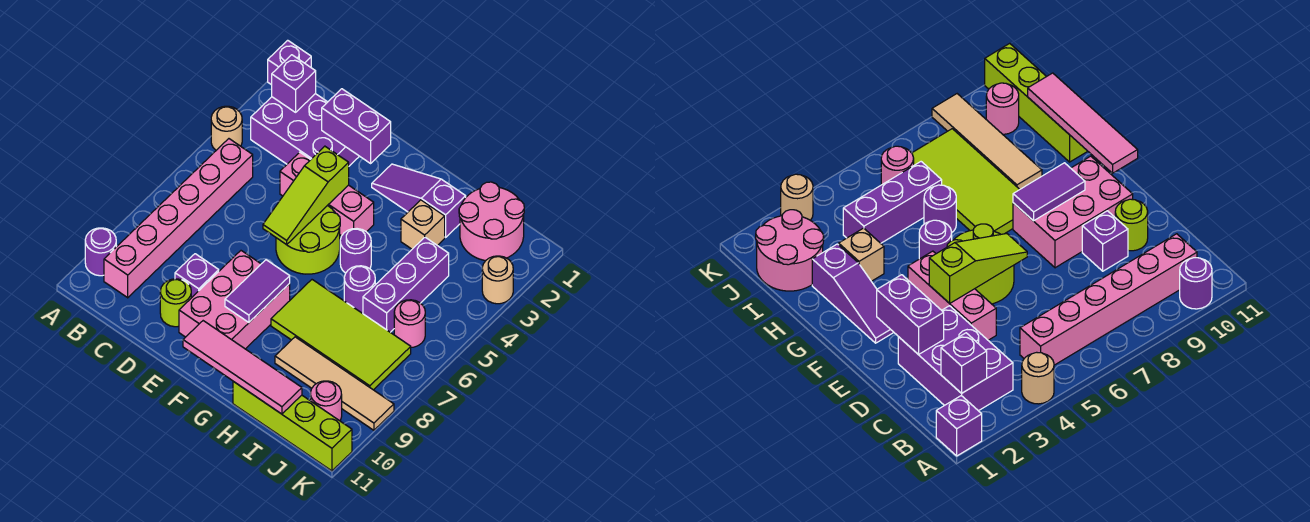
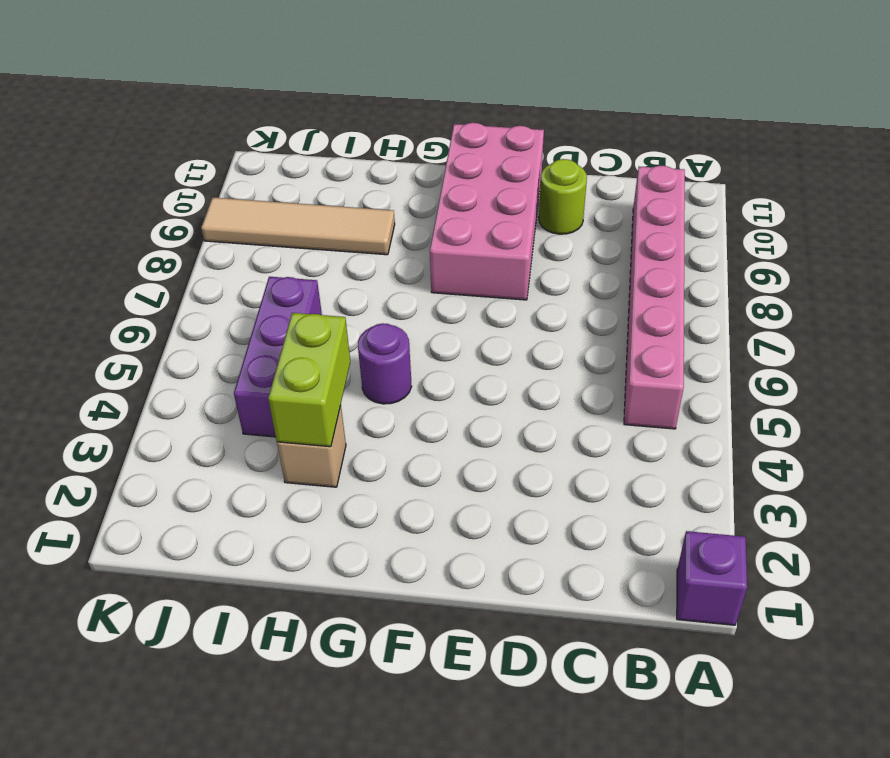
pink brick E8:F11 level 1 -> pink brick E8:F10 level 1
lime brick H3:H4 level 2 -> none
none -> tan round brick A4 level 1
none -> purple round brick A10 level 1
none -> purple brick B2:D3 level 1

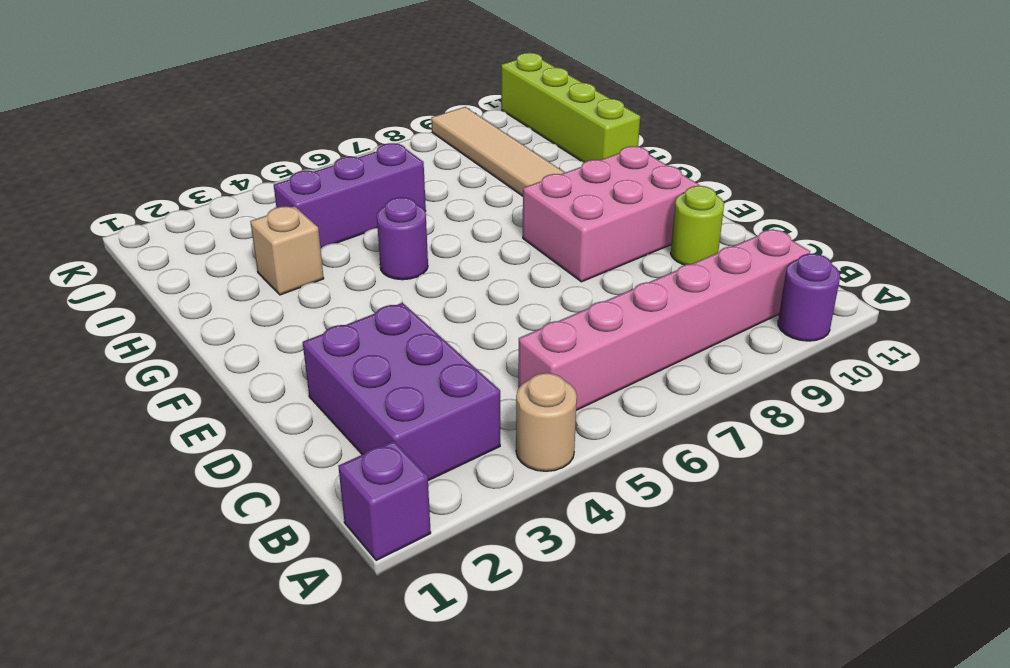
none -> pink brick D4:F4 level 1
none -> purple brick D9 level 1
none -> lime round brick E5:F6 level 1

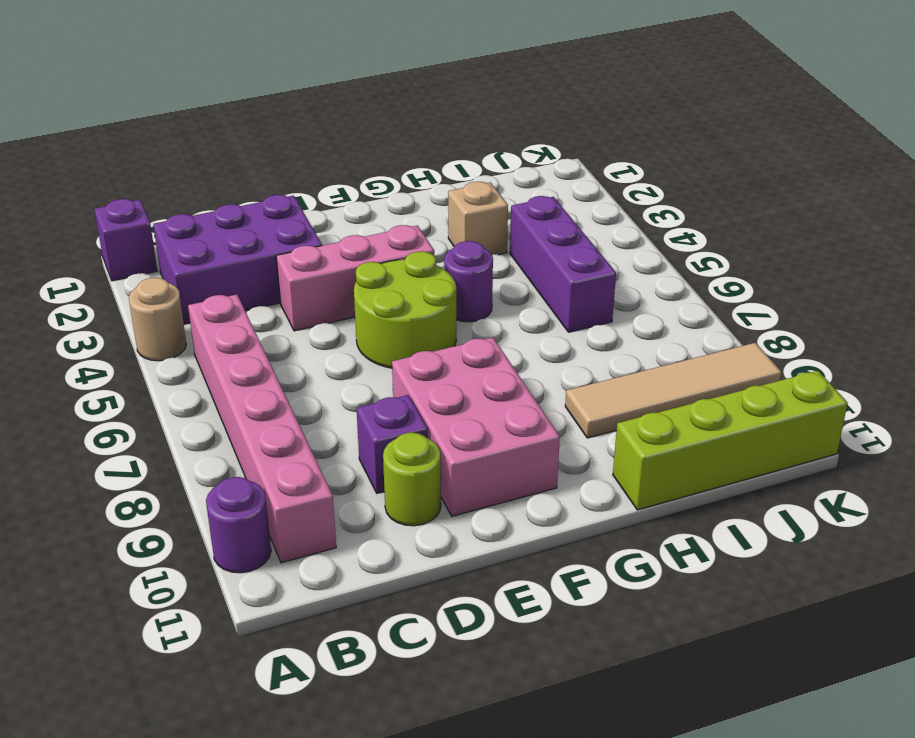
none -> purple slope F2:H2 level 1 top H
none -> lime tile G7:J8 level 1
none -> purple round brick H6 level 1

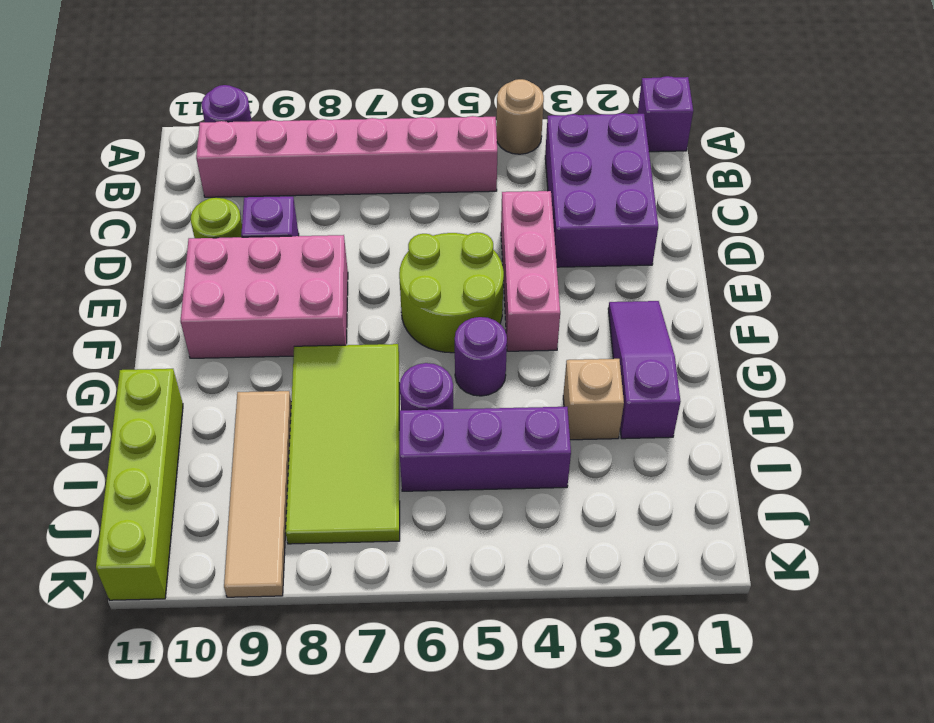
none -> pink round brick I1:J2 level 1
none -> pink round brick J6 level 1
none -> pink round brick J10 level 1

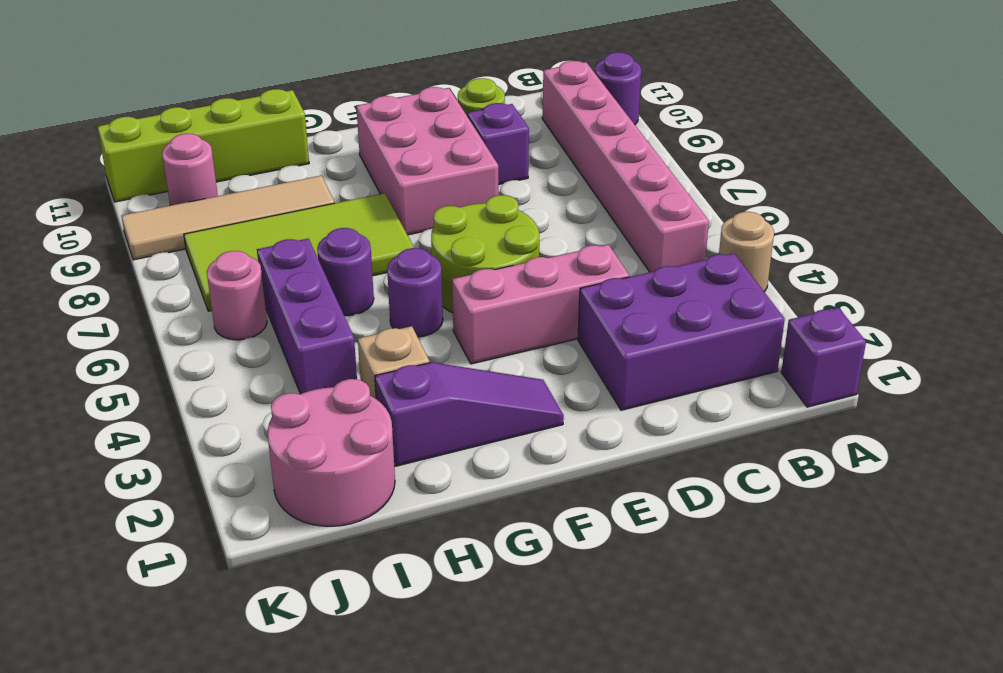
none -> tan round brick K3 level 1
none -> purple brick B2 level 2
none -> purple brick D2:E2 level 2

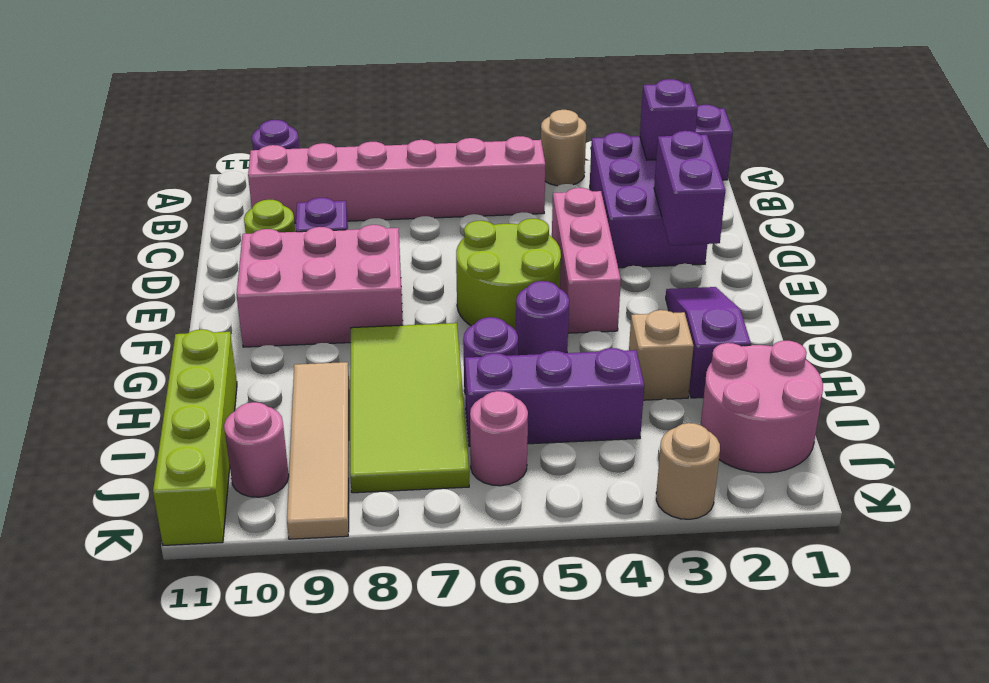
none -> lime slope E4:E6 level 2 top 4
none -> purple tile F8:F9 level 2
none -> pink tile F11:I11 level 2

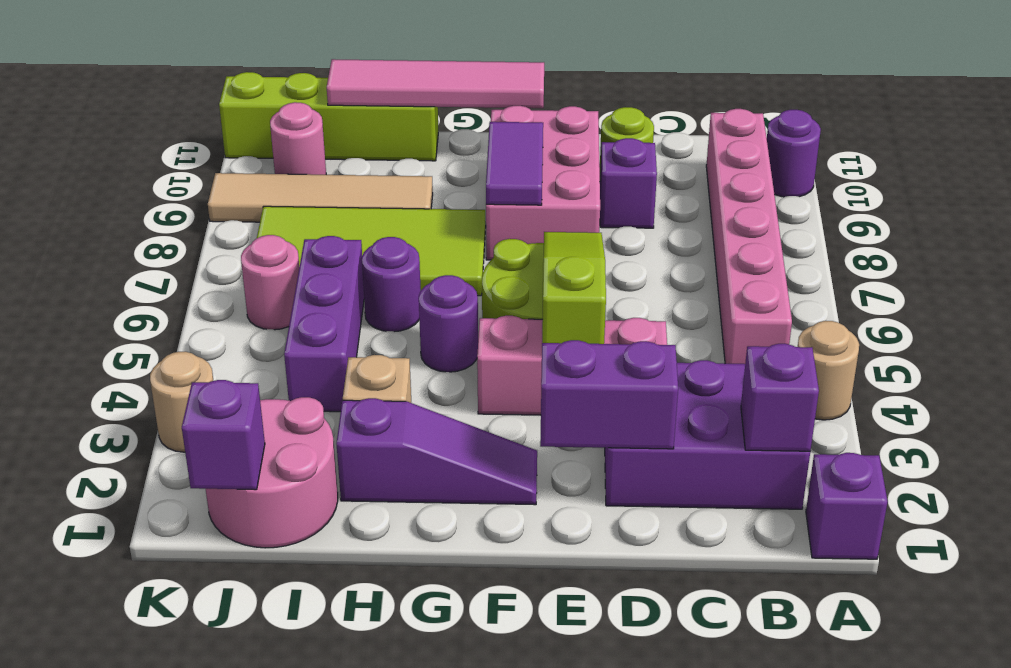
purple brick J1 level 2 -> none

